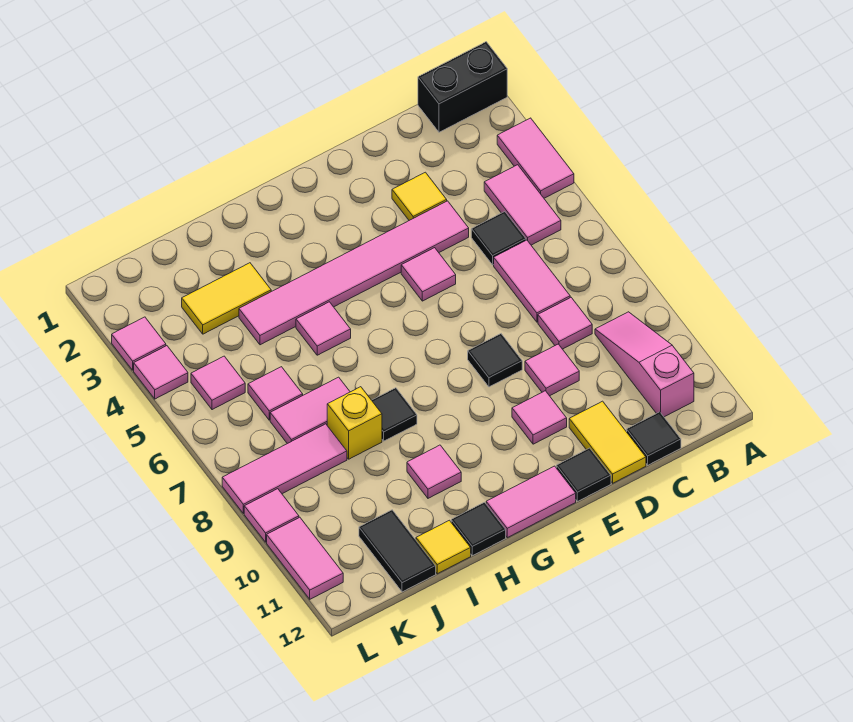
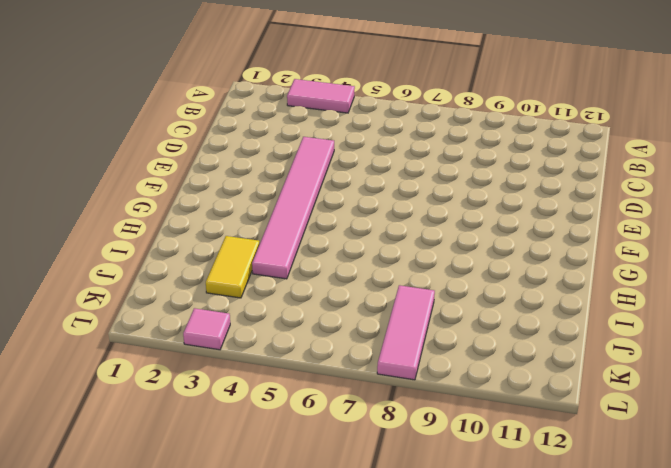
none -> black brick A1:B1 level 1
none -> pink tile B4:B5 level 1
none -> pink slope B9:B11 level 1 top 11
none -> black tile C5 level 1

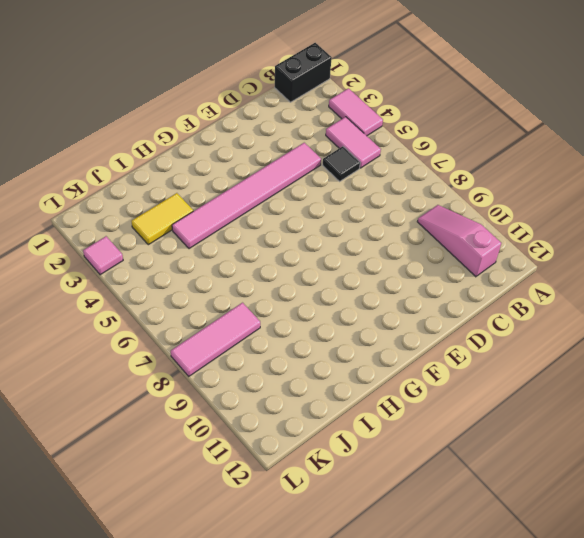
none -> pink tile C6:C7 level 1
none -> pink tile C8 level 1
none -> black tile C12 level 1
none -> yellow tile D3 level 1

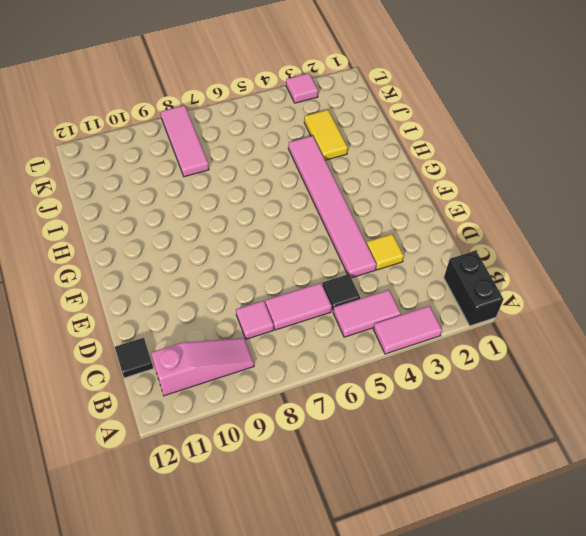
none -> pink tile D9 level 1
none -> yellow tile D11:D12 level 1
none -> pink tile E5 level 1
none -> black tile E8 level 1

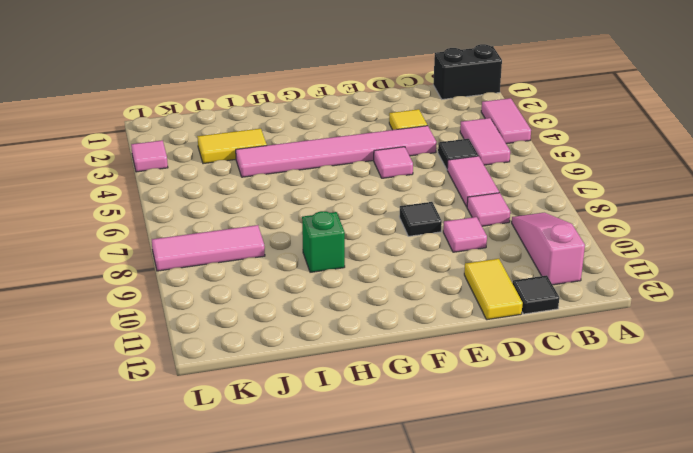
green brick H9 level 1 -> none
none -> pink tile E10 level 1
none -> black tile E12 level 1
none -> pink tile F12:G12 level 1
none -> pink tile H5 level 1

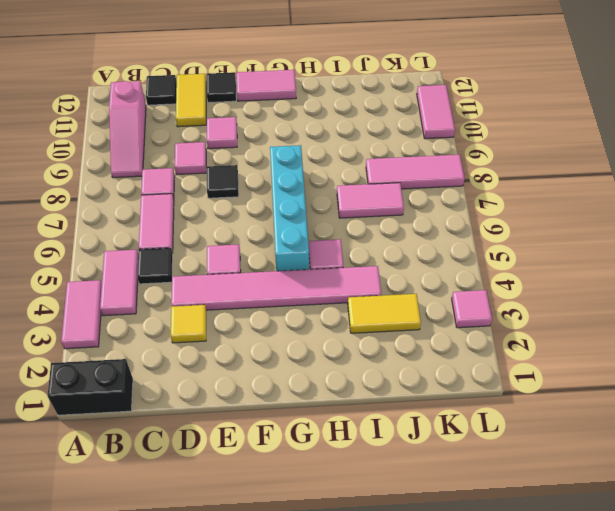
cyan brick G5:G8 level 1 -> none
none -> black tile H8 level 1
none -> pink tile H10 level 1
none -> black tile H12 level 1
none -> yellow brick I8 level 1

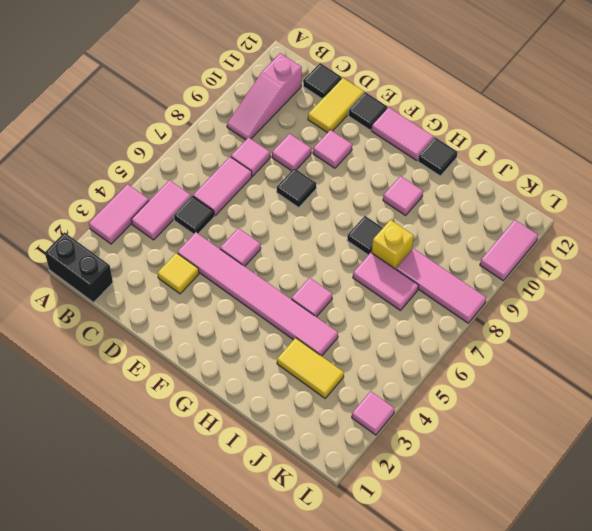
none -> yellow tile I12 level 1
none -> pink tile J6 level 1
none -> black tile J11:J12 level 1
none -> pink tile K5 level 1

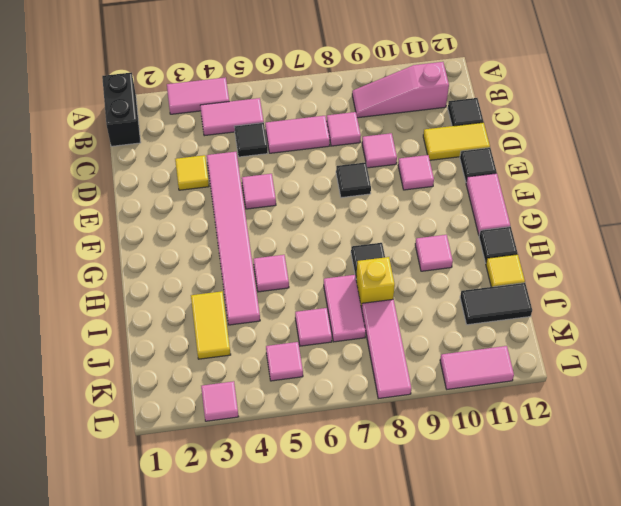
none -> pink tile L4 level 1
none -> pink tile L9 level 1

